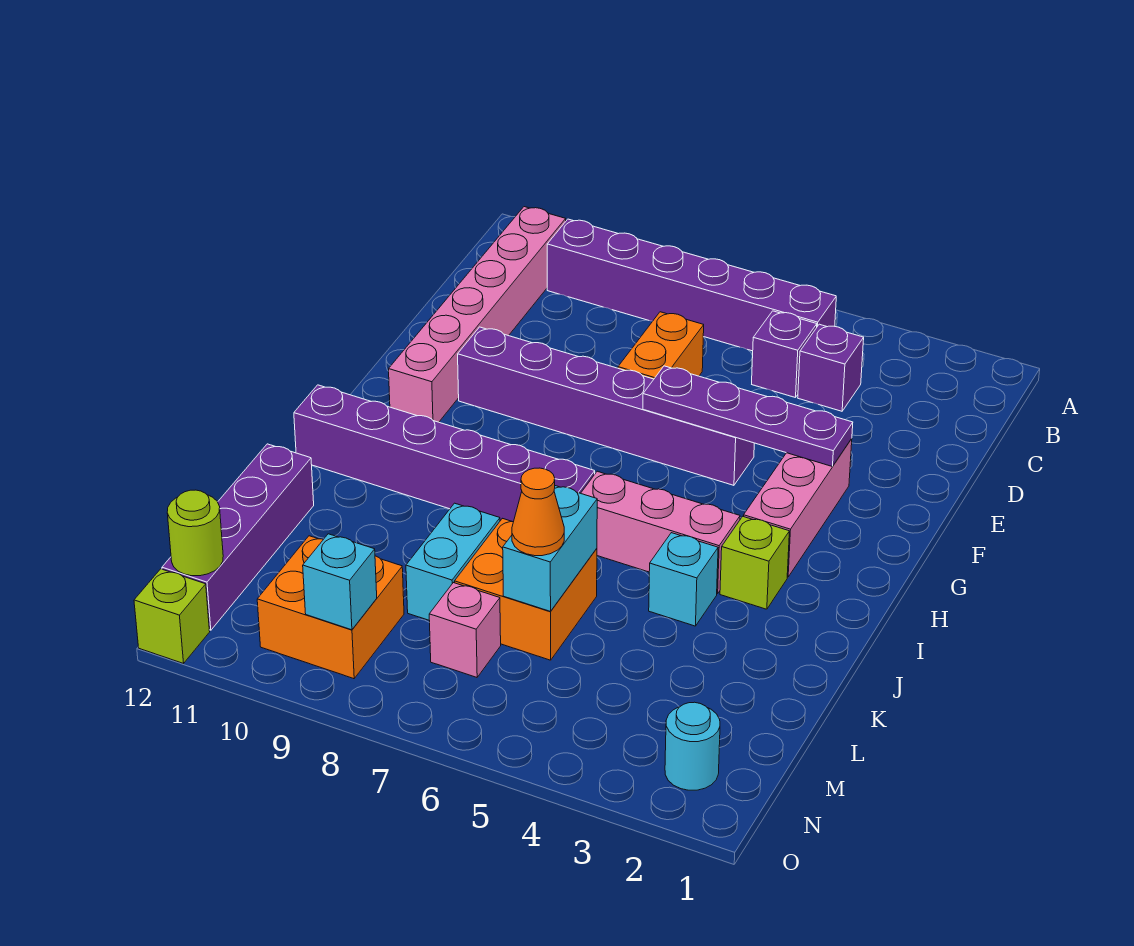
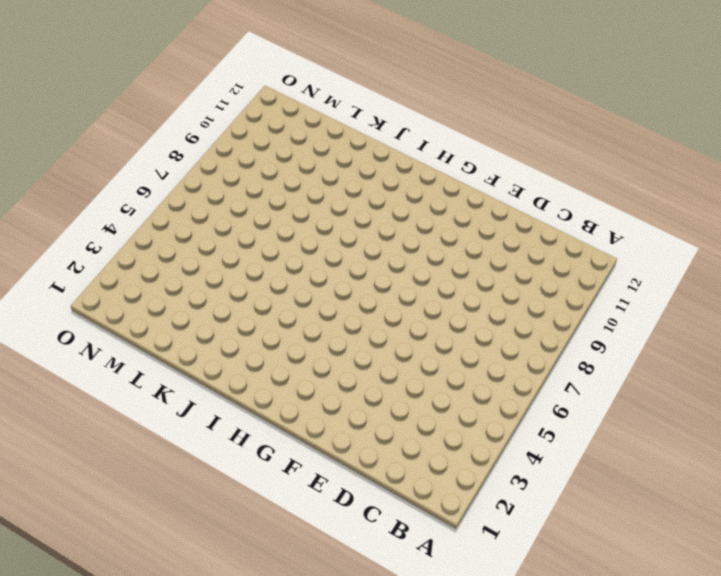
none -> purple brick B5:B10 level 1
none -> pink brick B11:G11 level 1
none -> purple brick C4 level 1

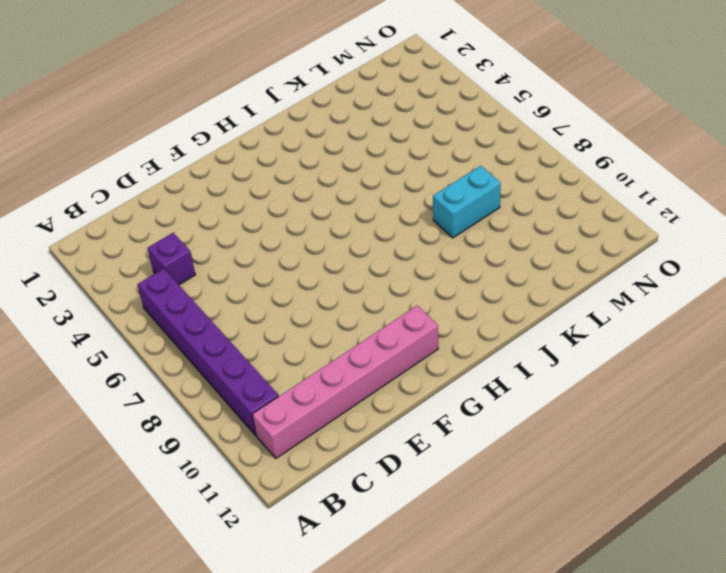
none -> purple brick C5 level 1
none -> orange brick D7:E7 level 1
none -> pink brick F3:H3 level 1

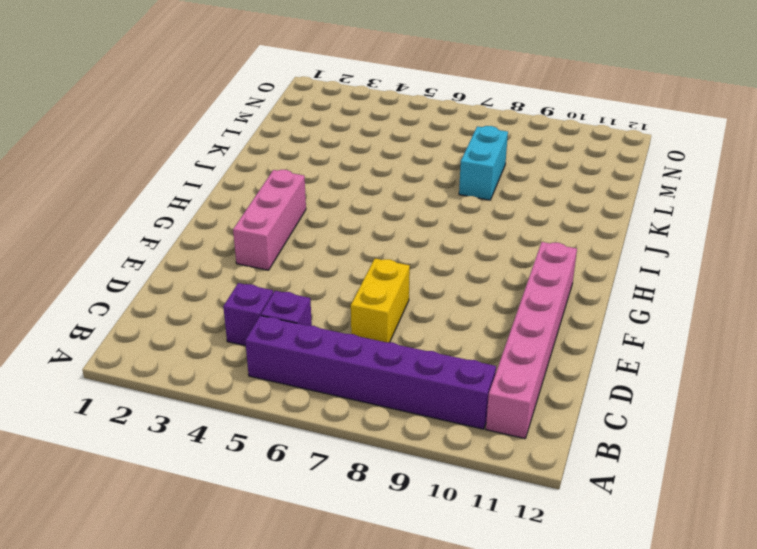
yellow brick D7:E7 level 1 -> orange brick D7:E7 level 1
none -> purple brick F5:F10 level 1
none -> lime brick I3 level 1
none -> pink brick I4:I6 level 1

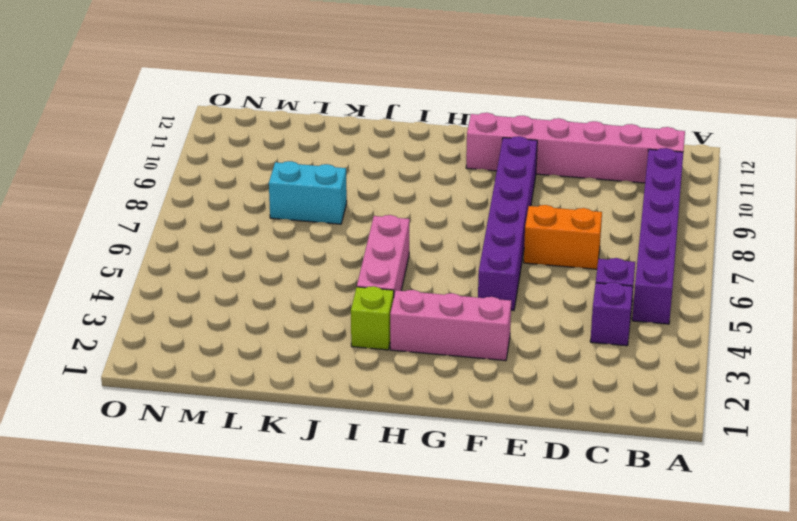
none -> purple brick I7:I12 level 1
none -> cyan brick J4 level 1
none -> orange brick K6:L7 level 1

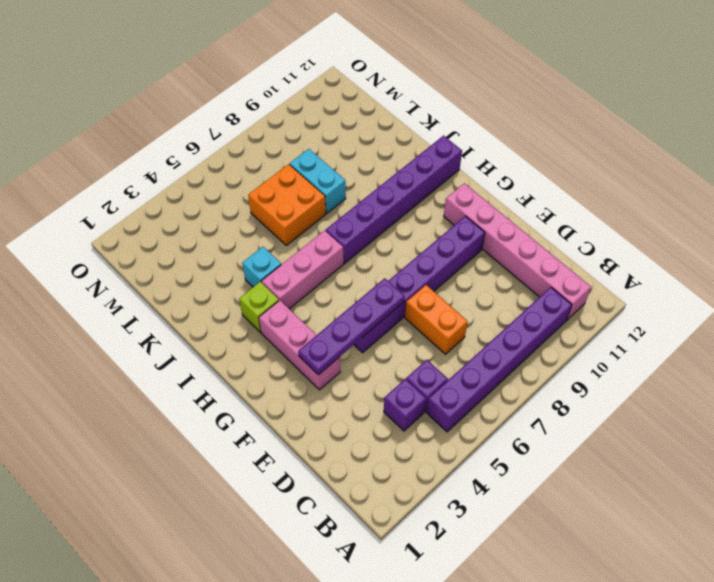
none -> purple brick K12:N12 level 1
none -> pink brick M7 level 1
none -> orange brick M9:N10 level 1

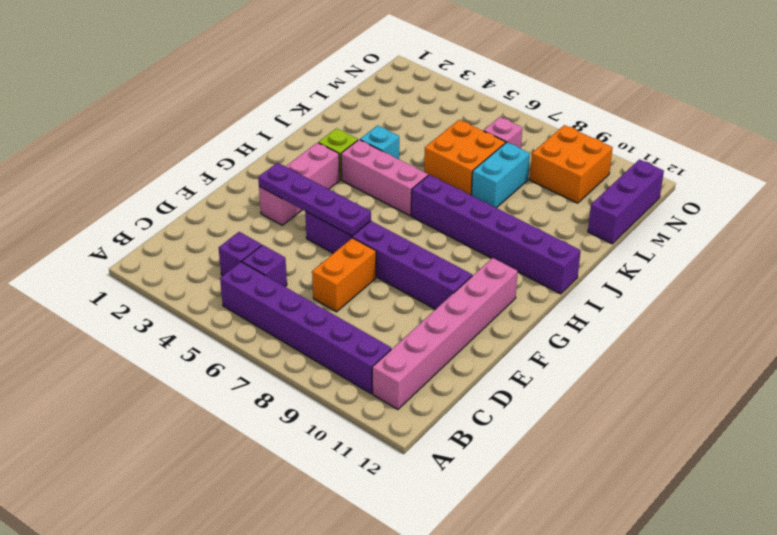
purple brick L12:N12 level 1 -> purple brick K12:N12 level 1
none -> cyan round brick N2 level 1
none -> lime brick O12 level 1
none -> cyan brick K6:L6 level 2

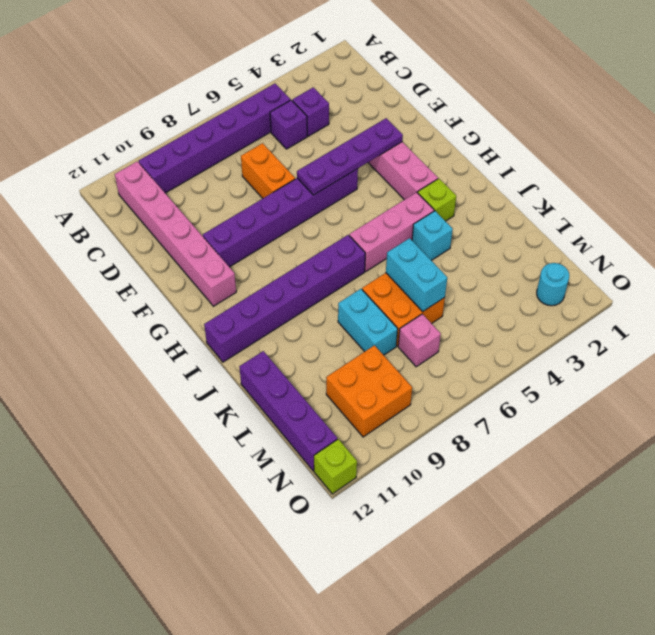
none -> cyan brick N9 level 2
none -> lime round brick N12 level 2
none -> orange cone L6 level 3

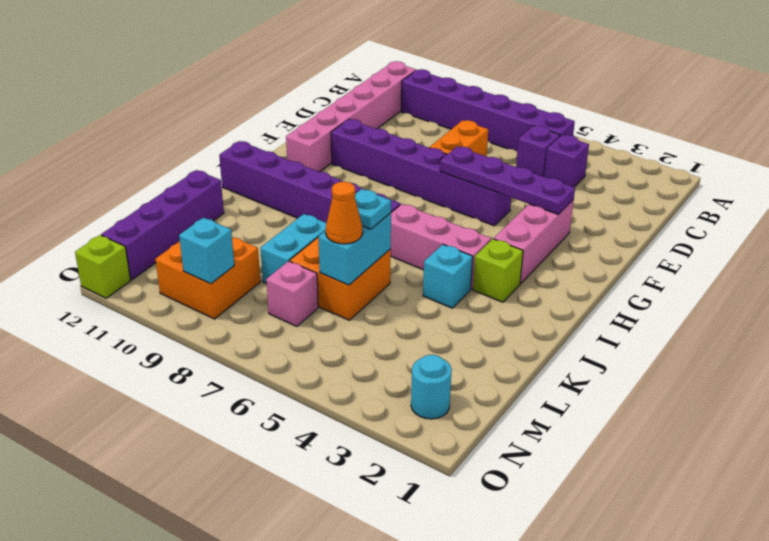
cyan plate K6 level 3 -> none
none -> lime round brick N12 level 2

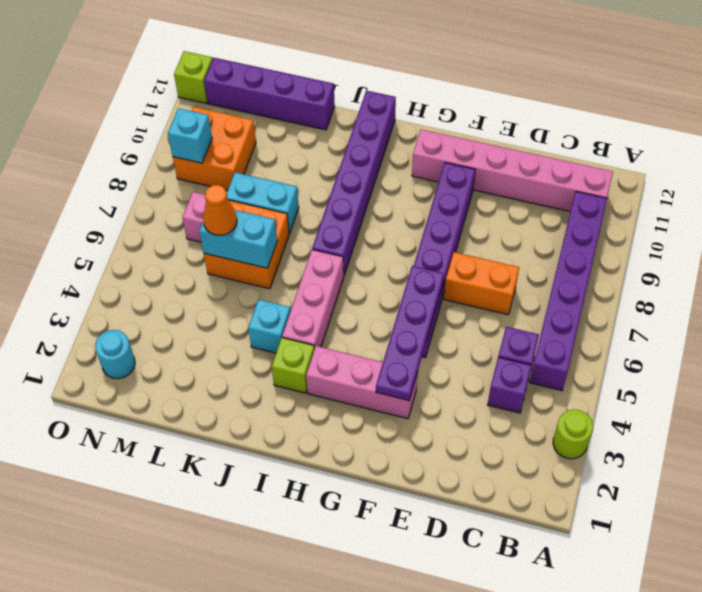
lime round brick A3 level 1 -> lime round brick N12 level 2

